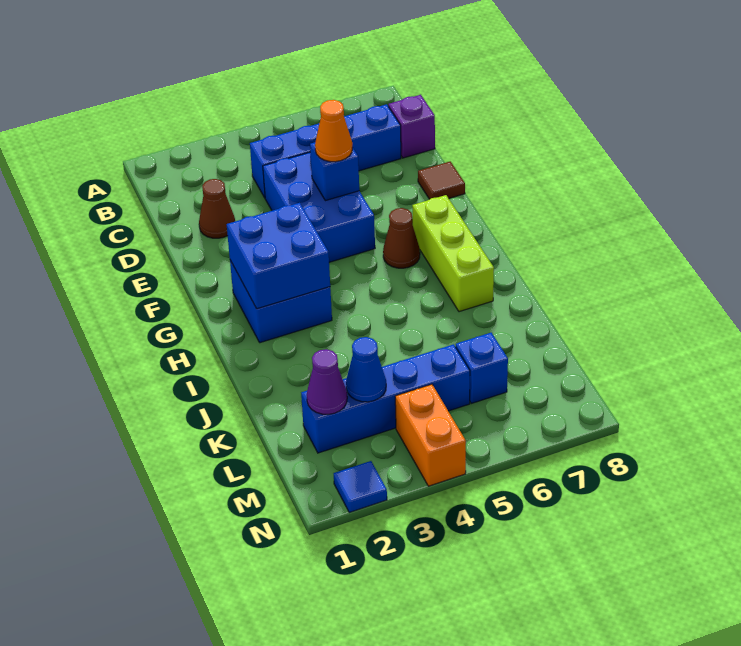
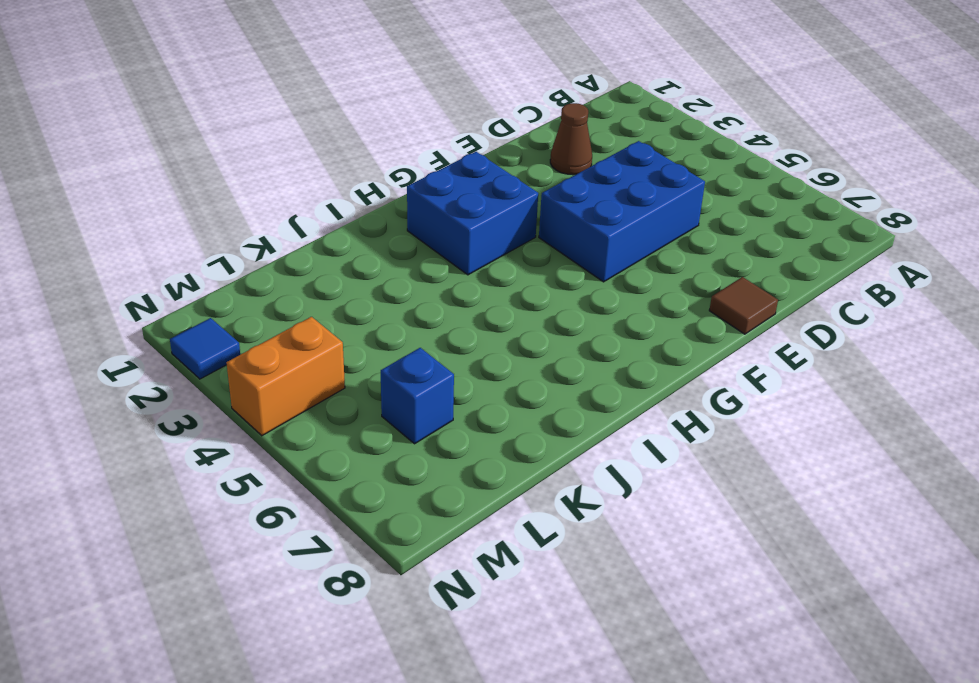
none -> blue brick C4:C7 level 1
none -> purple brick C8 level 1
none -> brown cone G6 level 1

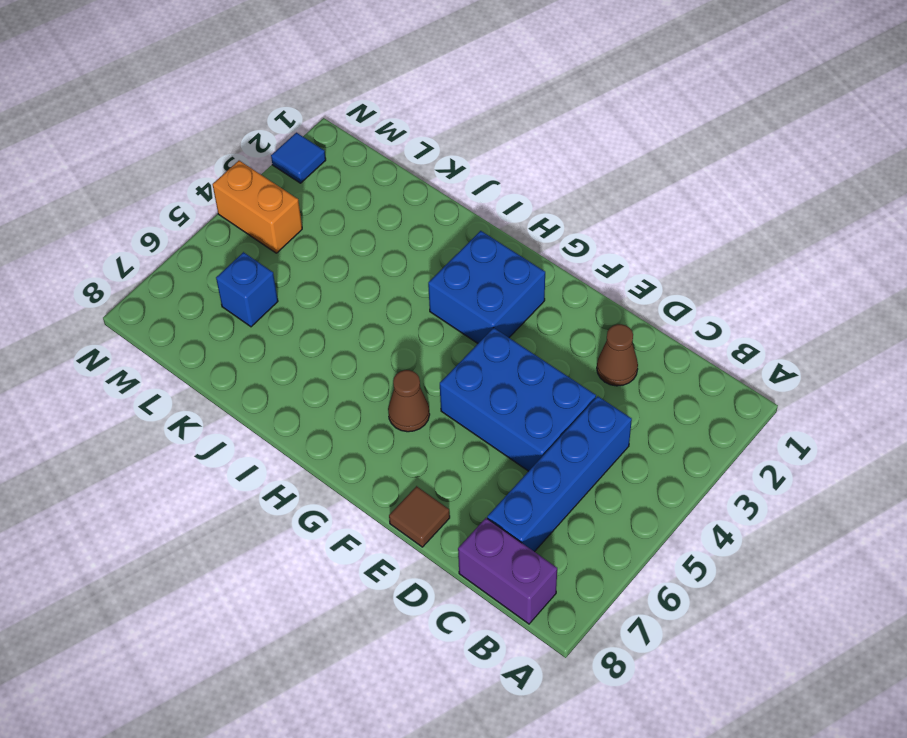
purple brick B8:C8 level 1 -> purple brick C8 level 1
none -> lime brick G7:I7 level 1
none -> blue brick L2:L5 level 1
none -> blue brick E5 level 2

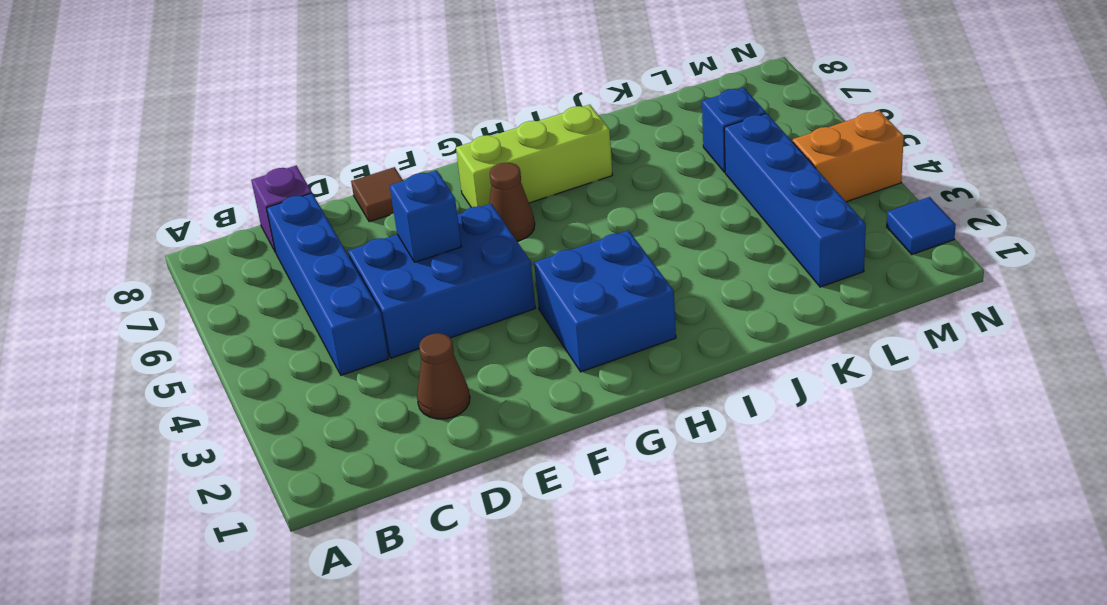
none -> blue brick G2:H3 level 2
none -> purple cone L2 level 2
none -> blue cone L3 level 2

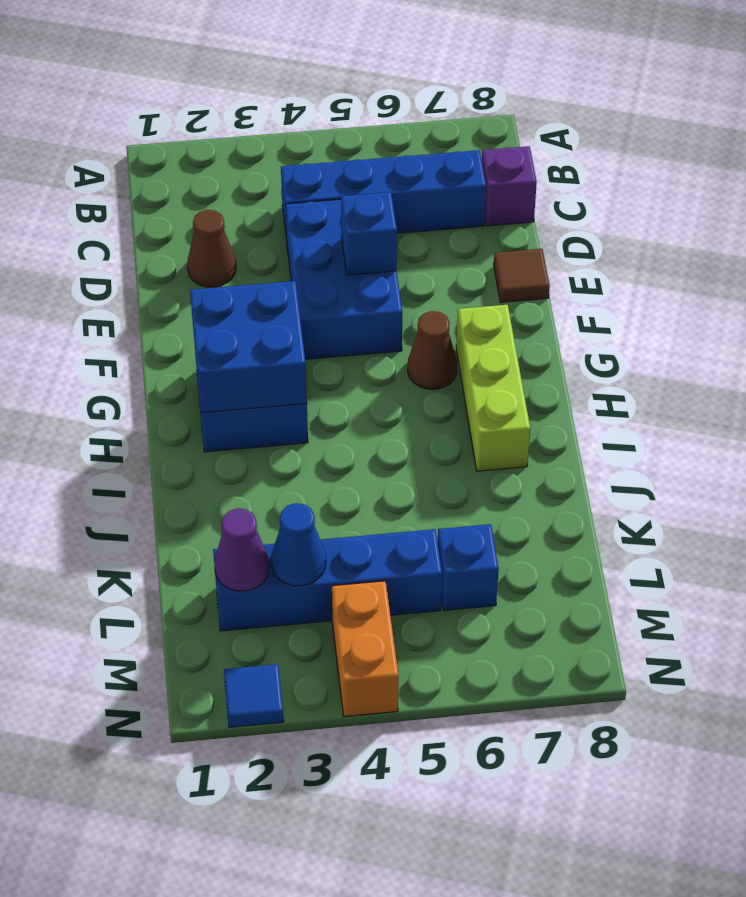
none -> orange cone E5 level 3

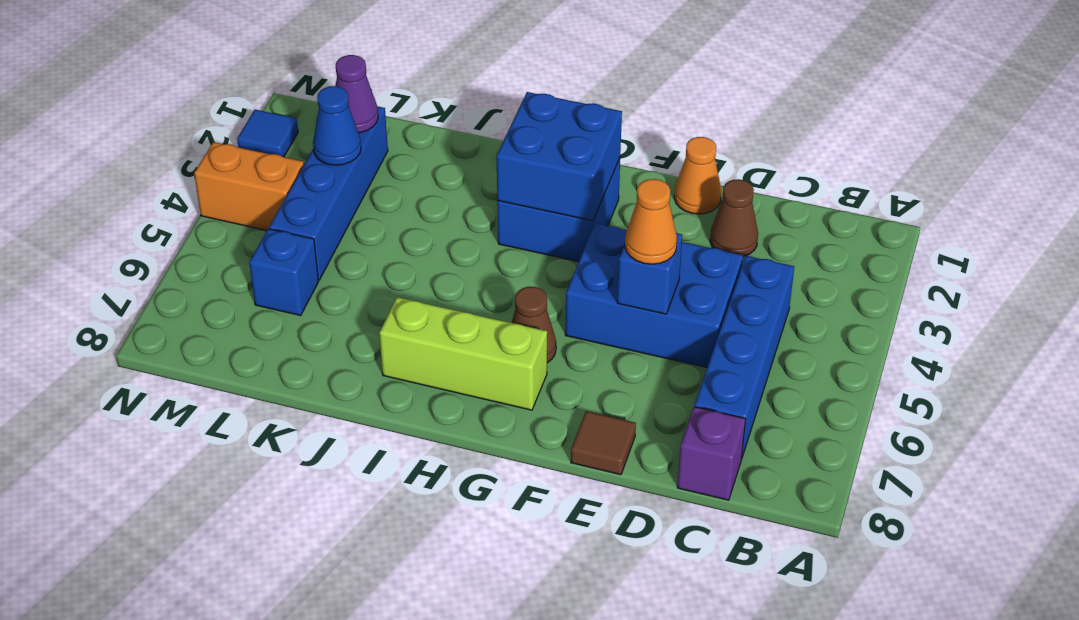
orange cone E1 level 1 -> none

